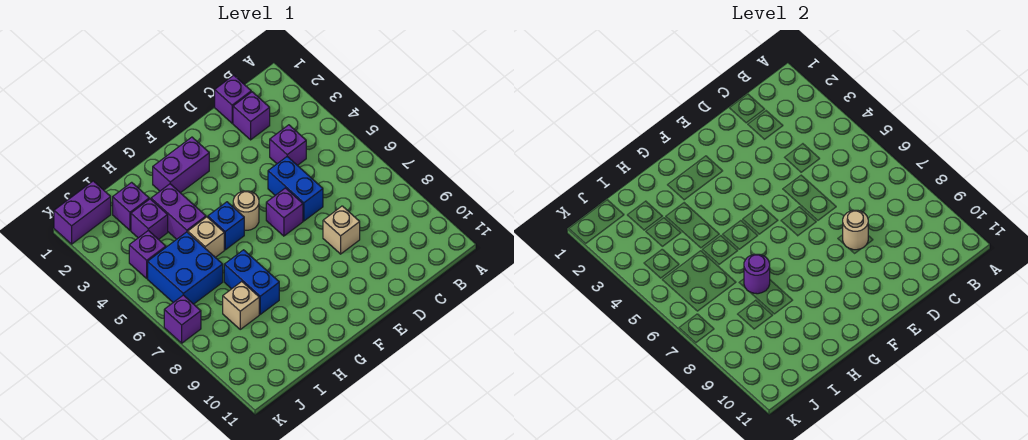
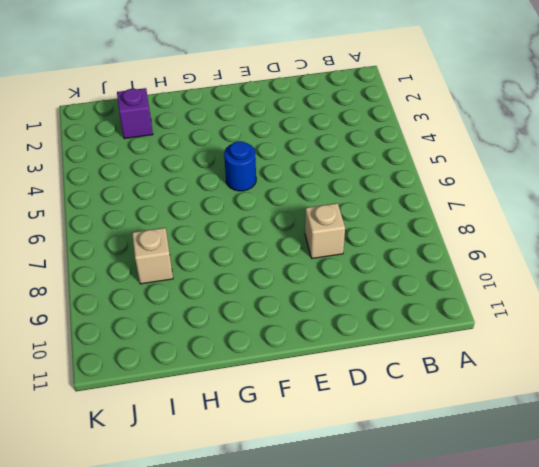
blue round brick F5 level 1 -> tan round brick F5 level 1
none -> purple brick C1 level 1
none -> purple brick C2 level 1
none -> purple brick C4 level 1

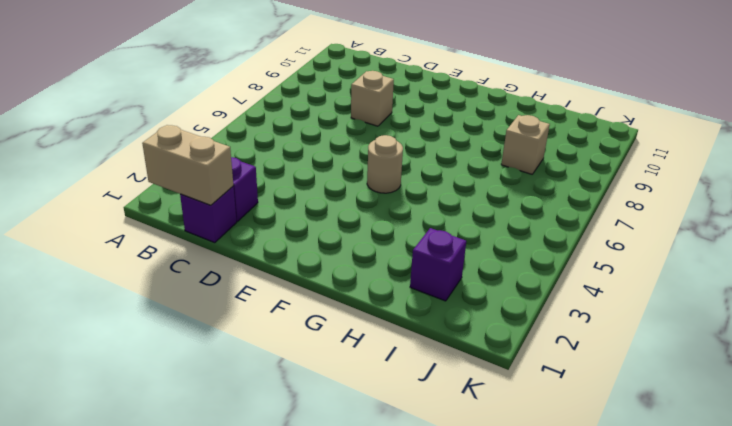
tan brick B1:C1 level 2 -> none
none -> purple brick C4 level 1
none -> blue brick D5:D6 level 1
none -> purple brick E6 level 1

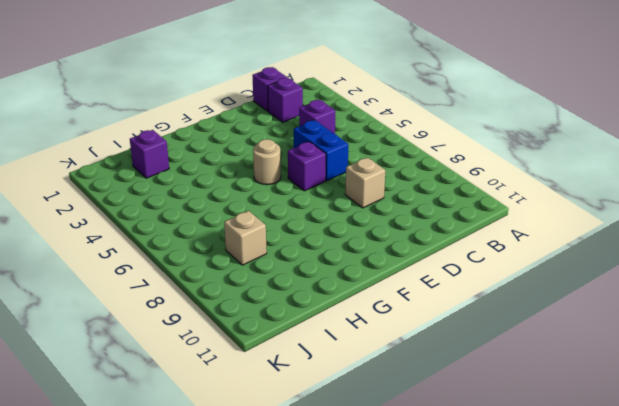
none -> purple brick F2:G2 level 1
none -> blue brick G5 level 1
none -> purple brick H3:H4 level 1

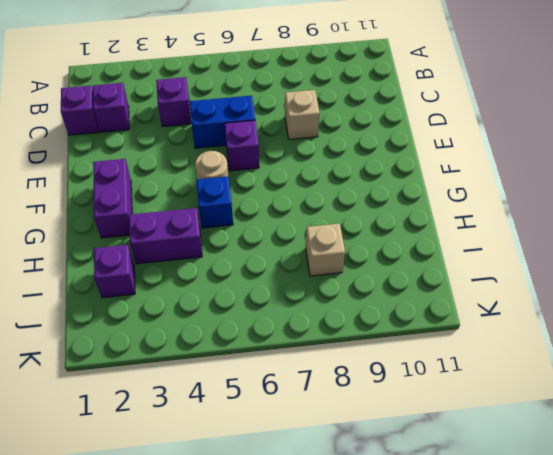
none -> tan brick H5 level 1
none -> blue brick H7:H8 level 1
none -> purple brick I3 level 1

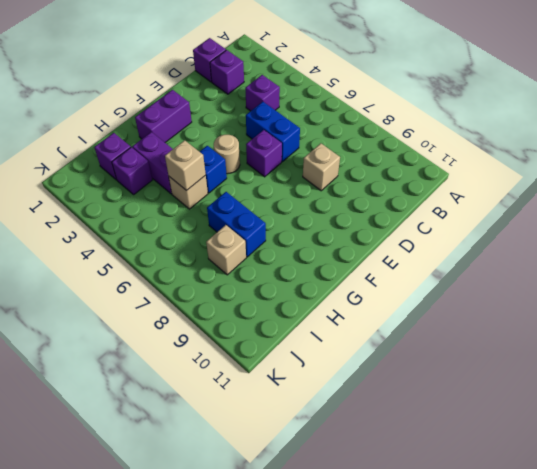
tan brick H5 level 2 -> none
none -> blue brick I5:J6 level 1
none -> purple brick J1:K1 level 1
none -> purple brick J4 level 1

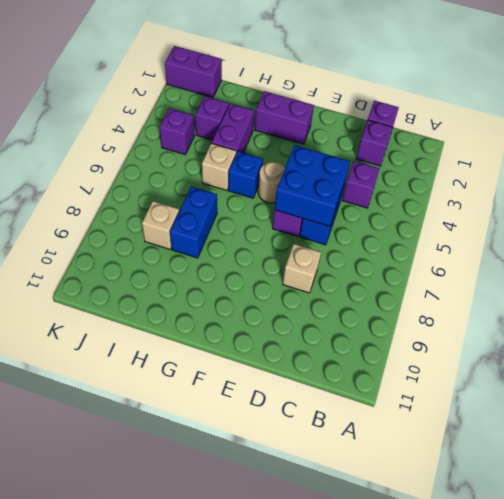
blue brick D5:E6 level 2 -> blue brick I5:J6 level 1
none -> purple brick I2 level 1
none -> purple brick K7 level 1
none -> tan round brick D8 level 2

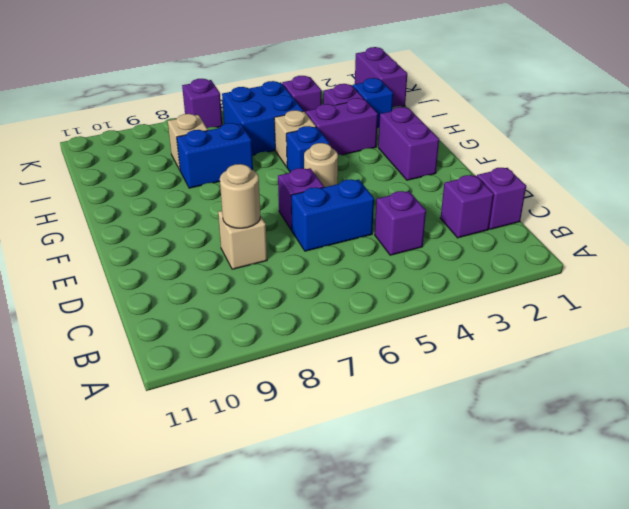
blue brick I2 level 1 -> purple brick I2 level 1
none -> purple round brick H7 level 2

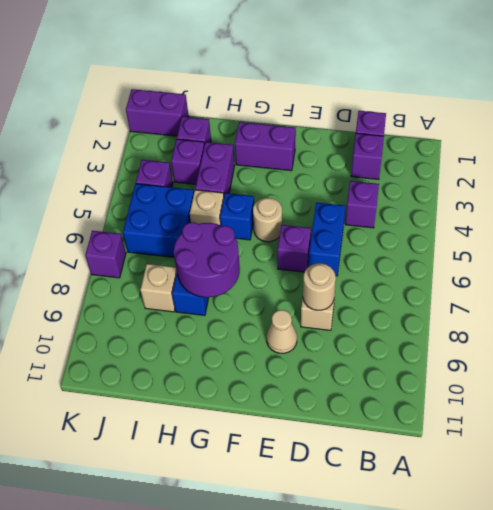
tan cone E9 level 1 -> none
purple round brick G7:H8 level 2 -> purple round brick H7 level 2

